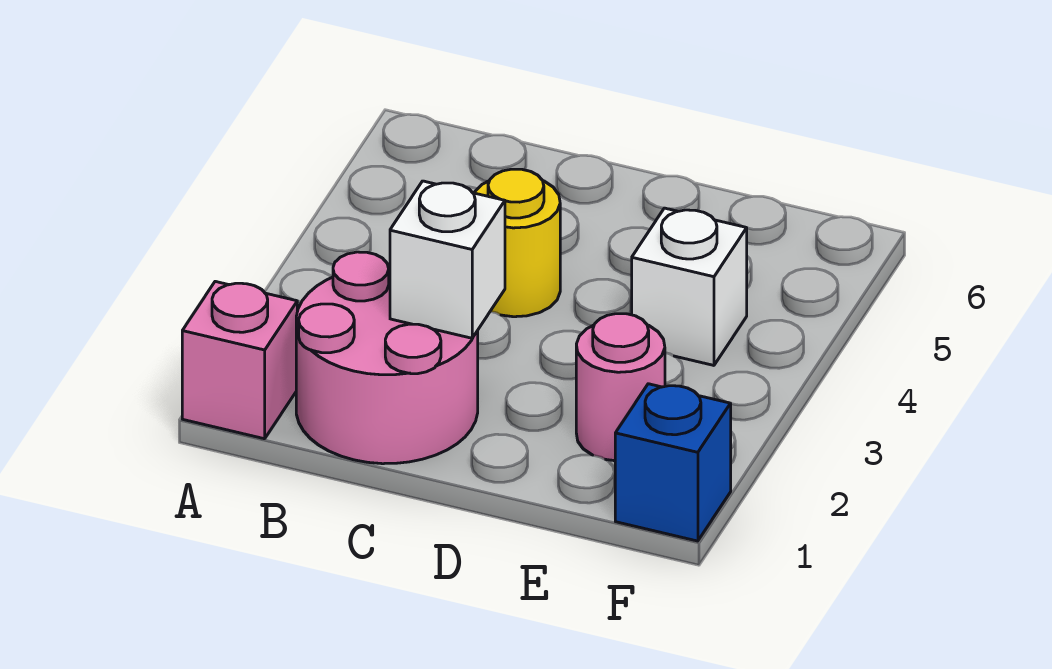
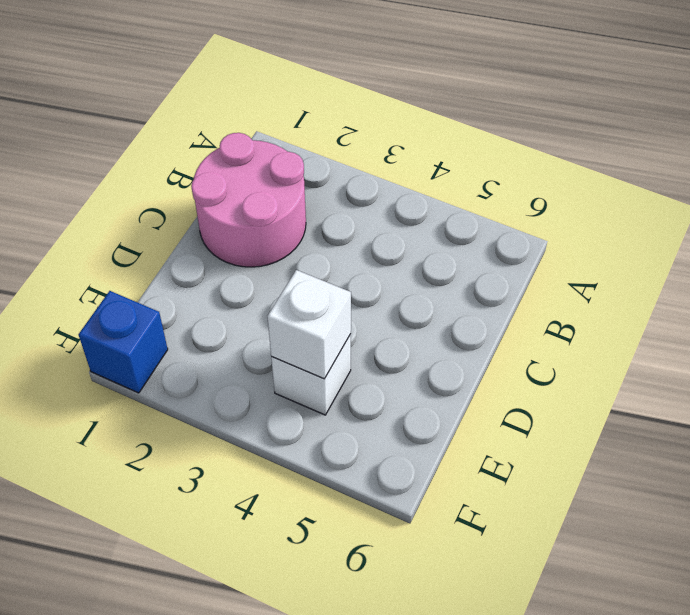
white brick E4 level 2 -> white brick C2 level 2
none -> pink brick A1 level 1
none -> yellow round brick C4 level 1

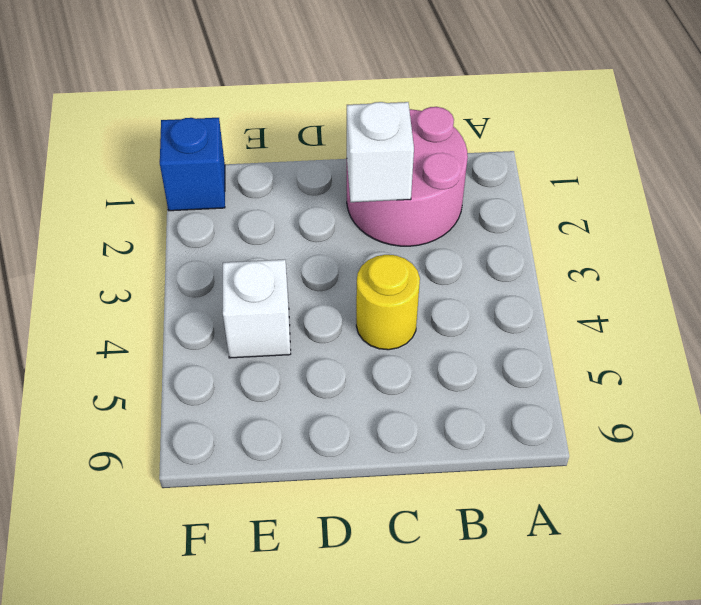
none -> pink brick A1 level 1
none -> pink round brick E2 level 1

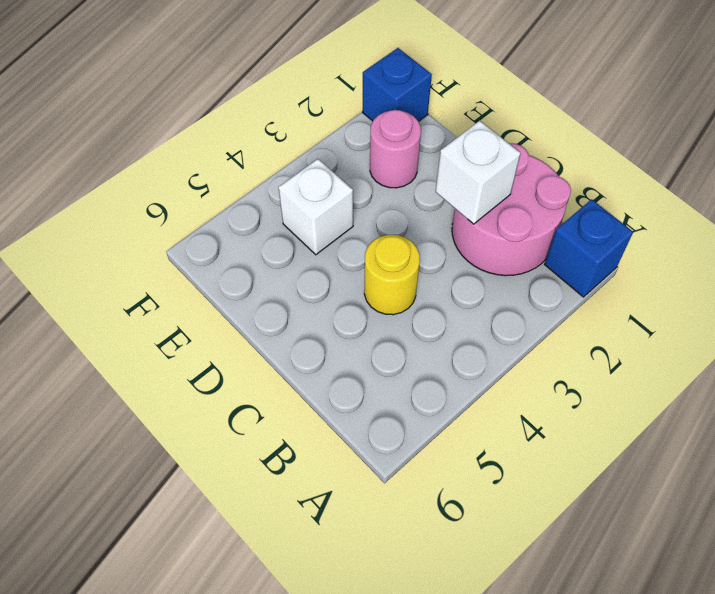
blue brick A1 level 1 -> pink brick A1 level 1

